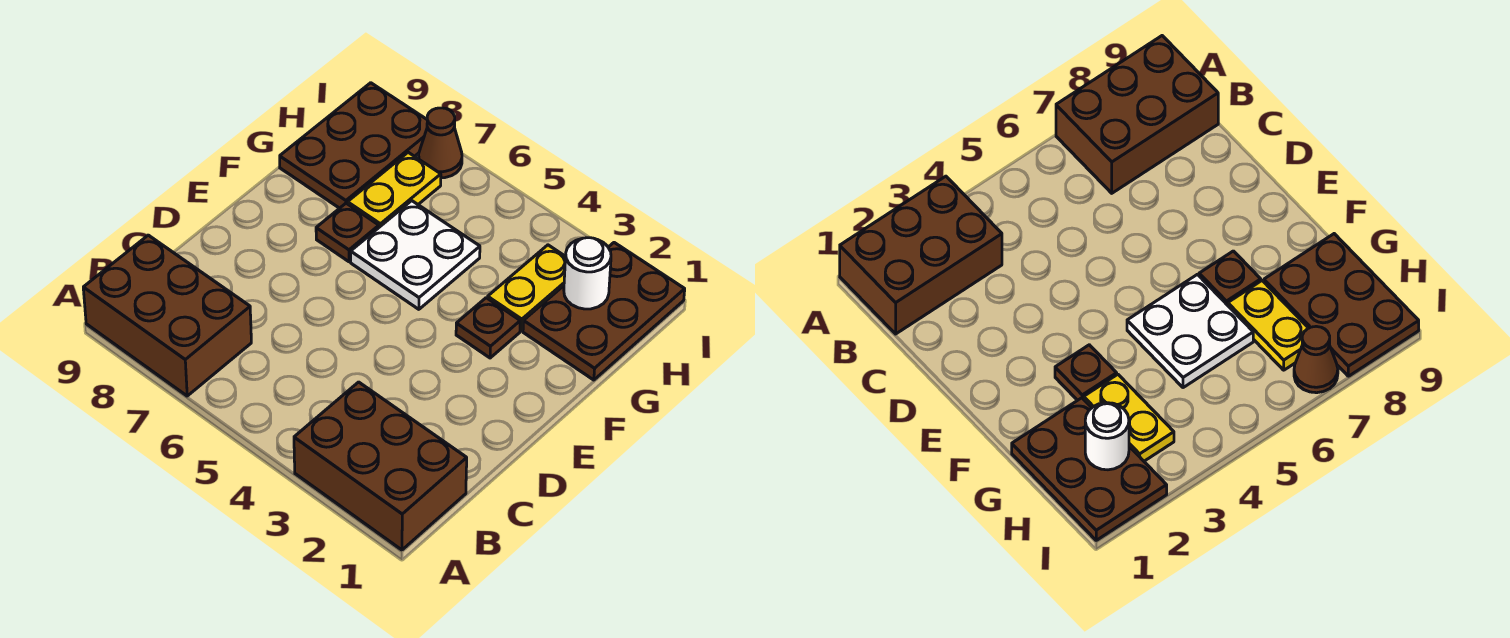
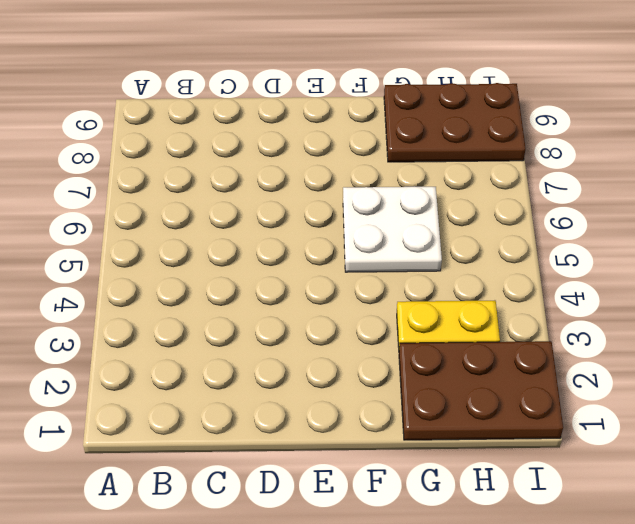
none -> brown brick A1:B3 level 1
none -> brown brick A7:B9 level 1

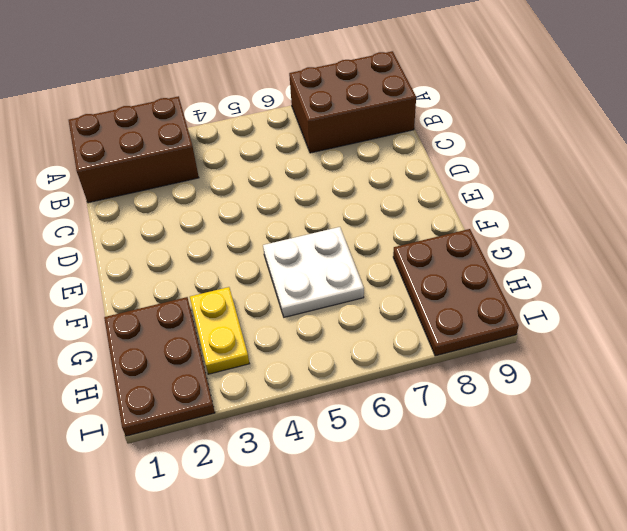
none -> brown plate F3 level 1
none -> brown plate F7 level 1

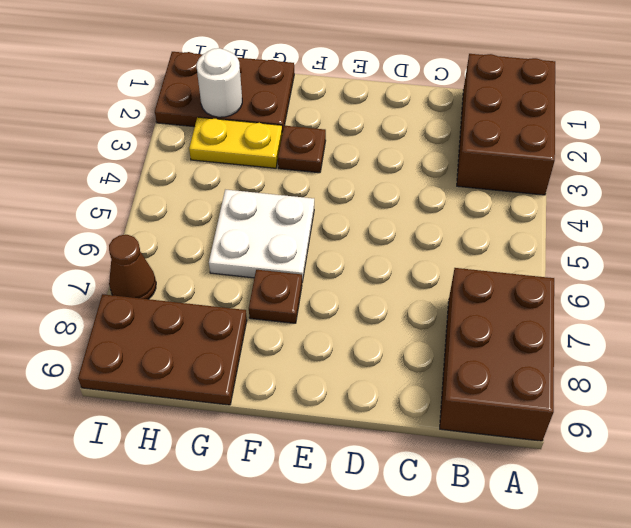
none -> yellow plate G7:H7 level 1

